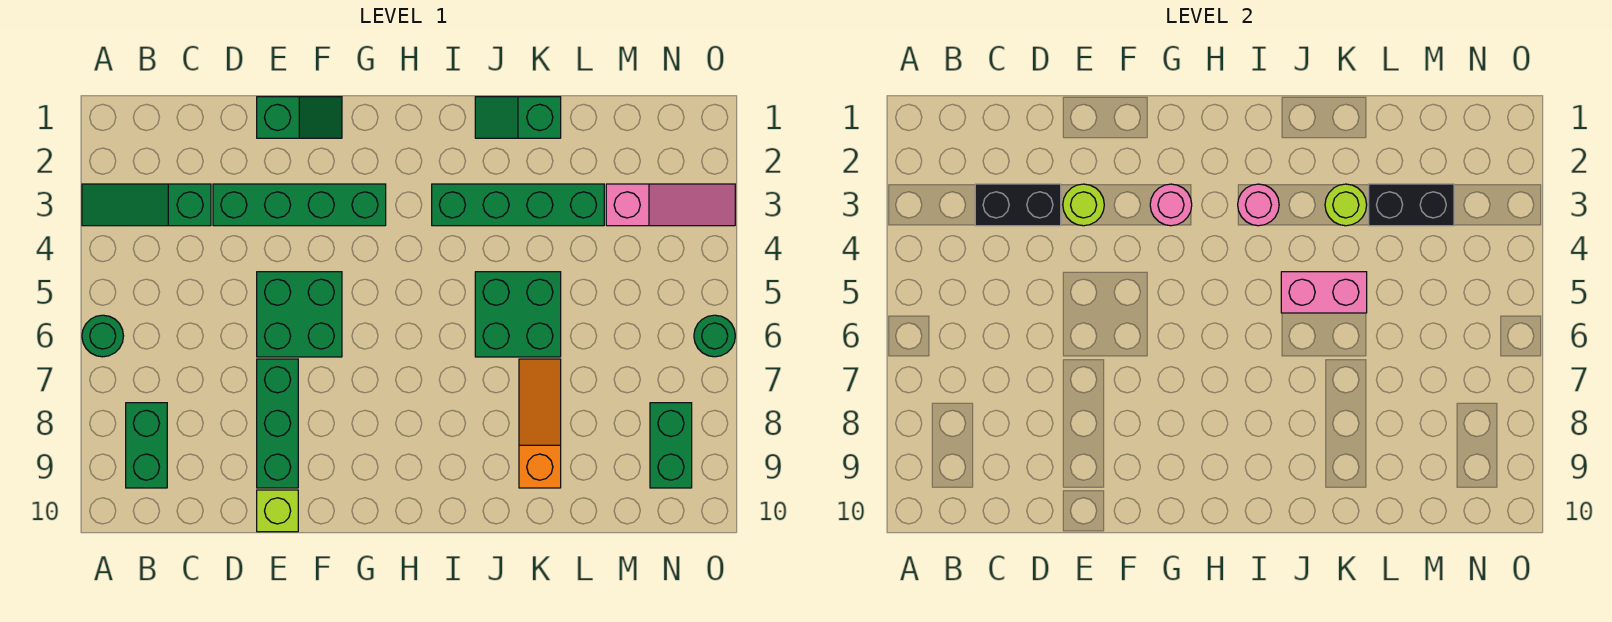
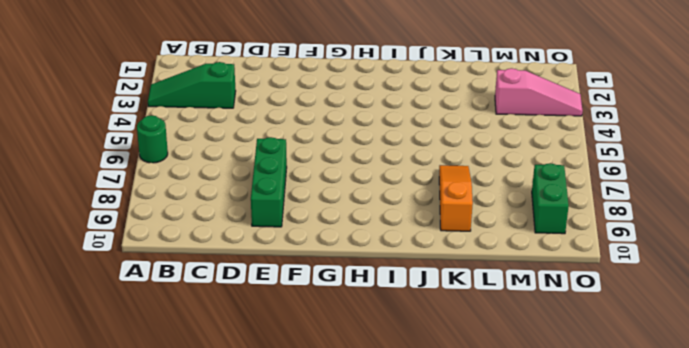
none -> green brick B8:B9 level 1
none -> green brick D3:G3 level 1
none -> green slope E1:F1 level 1 top E

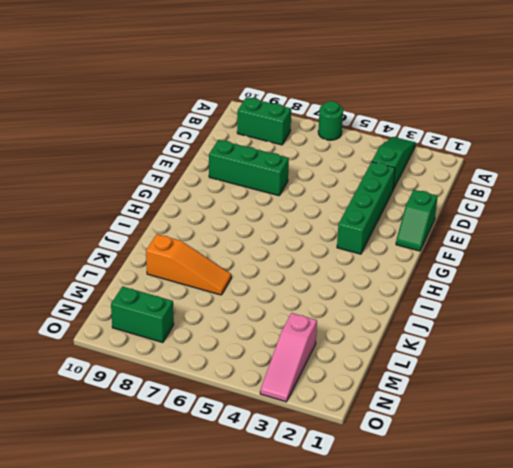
none -> green brick E5:F6 level 1
none -> lime brick E10 level 1
none -> green brick I3:L3 level 1

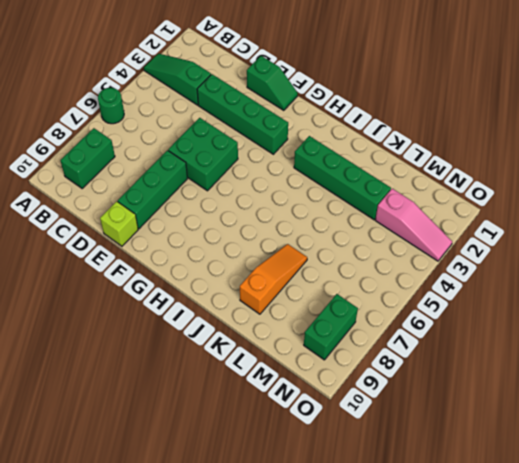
none -> green slope J1:K1 level 1 top K
none -> green brick J5:K6 level 1
none -> green round brick O6 level 1

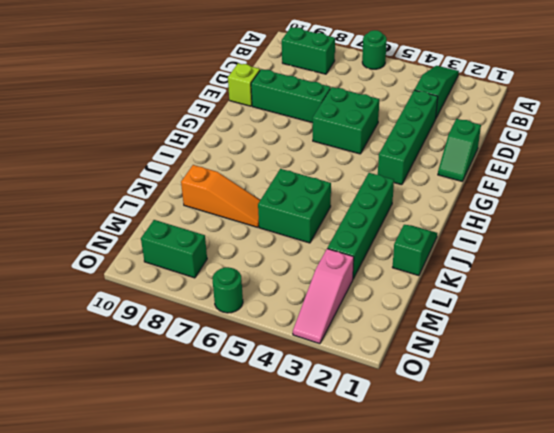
none -> black brick C3:D3 level 2
none -> lime round brick E3 level 2
none -> pink round brick G3 level 2

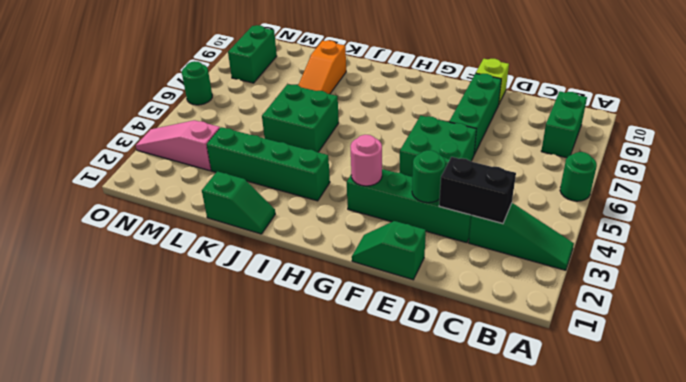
green round brick E3 level 2 -> lime round brick E3 level 2
none -> pink round brick I3 level 2
none -> pink brick J5:K5 level 2
none -> lime round brick K3 level 2

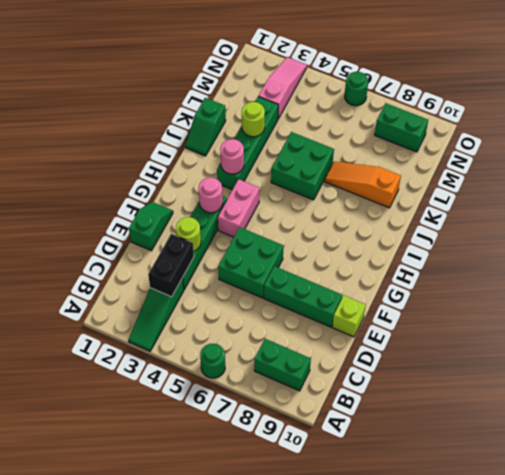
pink brick G4:H4 level 1 -> pink brick J5:K5 level 2
none -> black brick L3:M3 level 2

